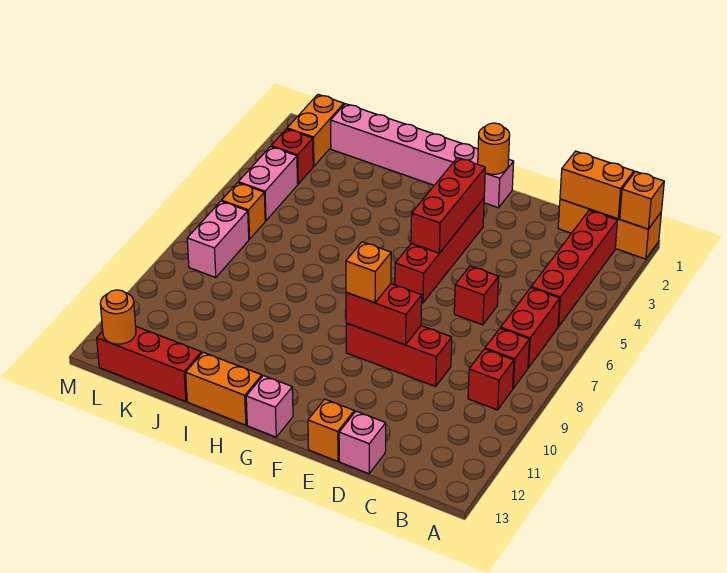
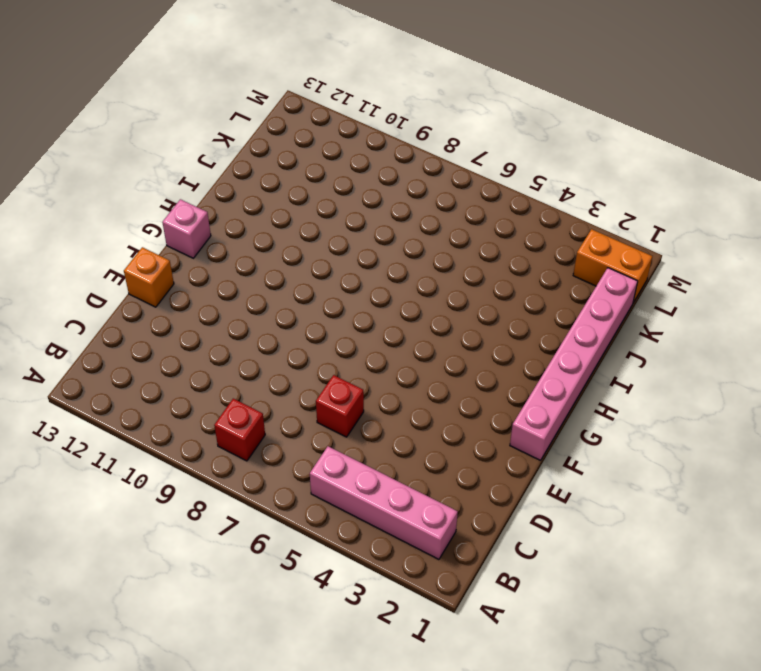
pink brick B2:B5 level 1 -> red brick B2:B5 level 1
none -> orange brick A1:C1 level 1
none -> red brick B6:B7 level 1
none -> red brick B9 level 1

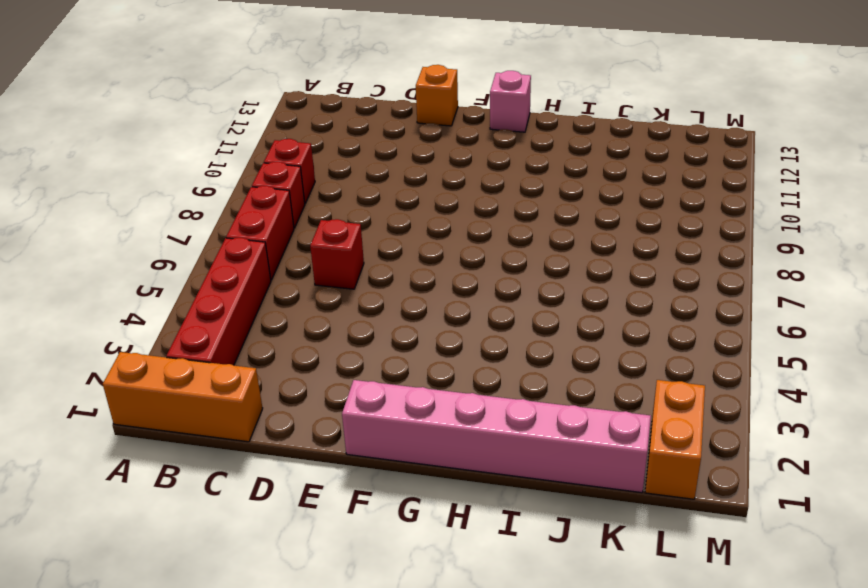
none -> red brick D9:F9 level 1
none -> pink brick D13 level 1
none -> red brick F3:F6 level 1

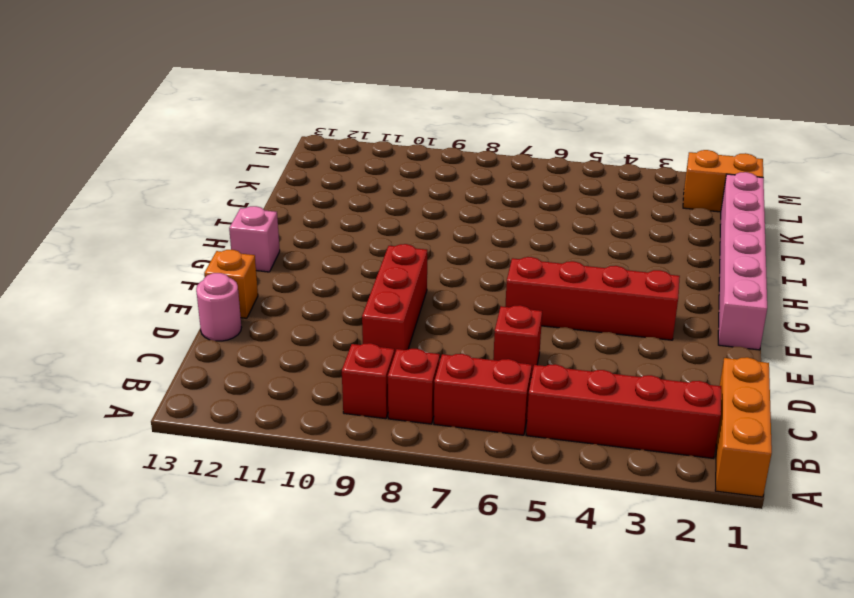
pink round brick D13 level 1 -> pink brick D13 level 1
none -> orange brick H13:I13 level 1
none -> red brick J13:L13 level 1
none -> red brick L3 level 1

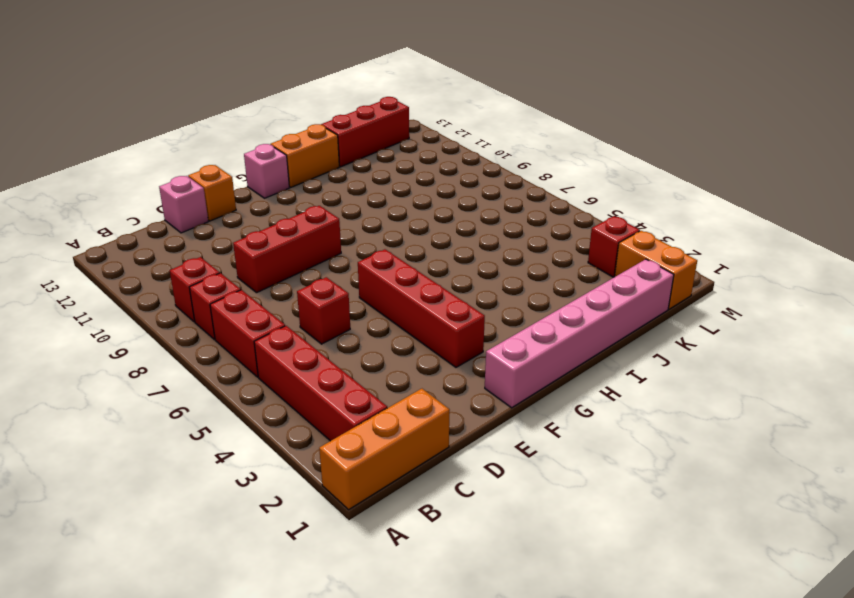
none -> pink brick L4:L5 level 1
none -> orange brick L6 level 1
none -> pink brick L7:L8 level 1

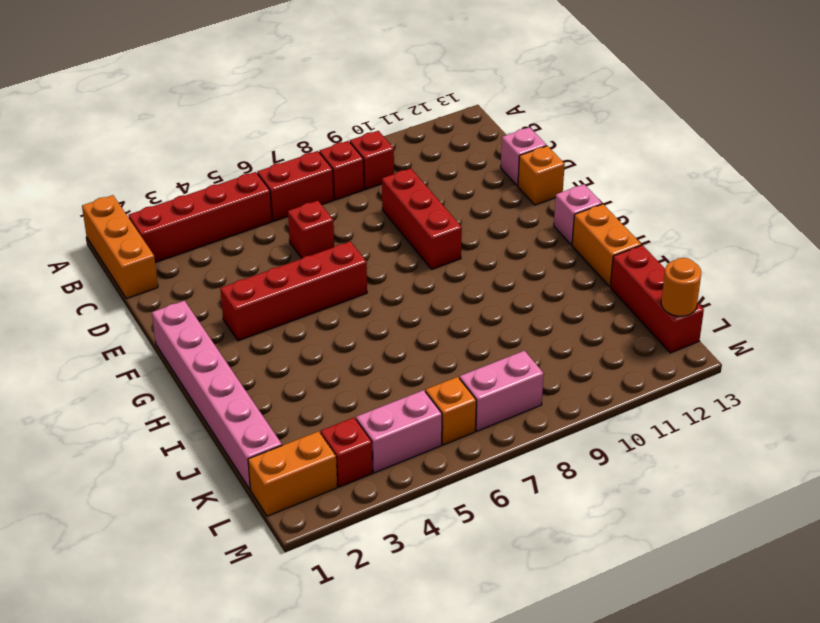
none -> orange brick A1 level 2
none -> orange brick B1:C1 level 2
none -> red brick E9:F9 level 2

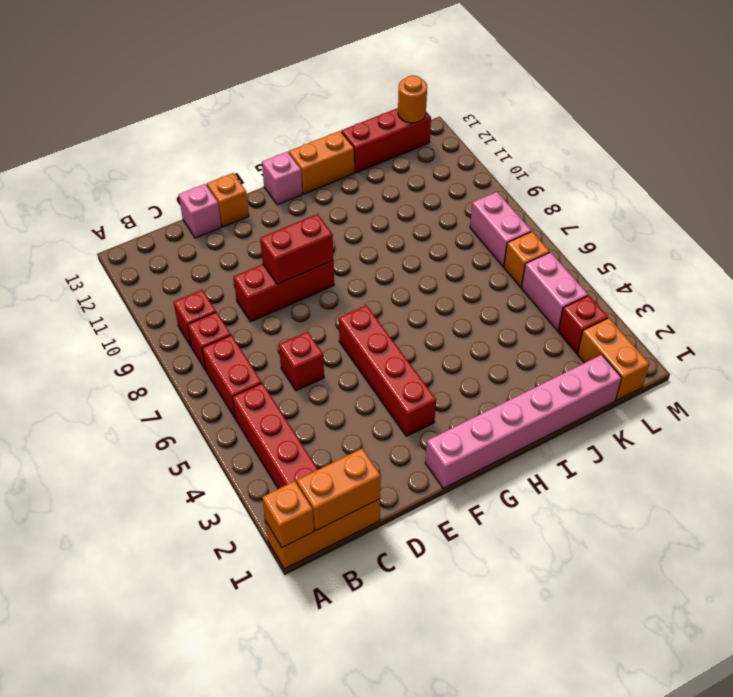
none -> orange round brick F1 level 2
none -> red brick F3:F5 level 2
none -> orange brick F9 level 3

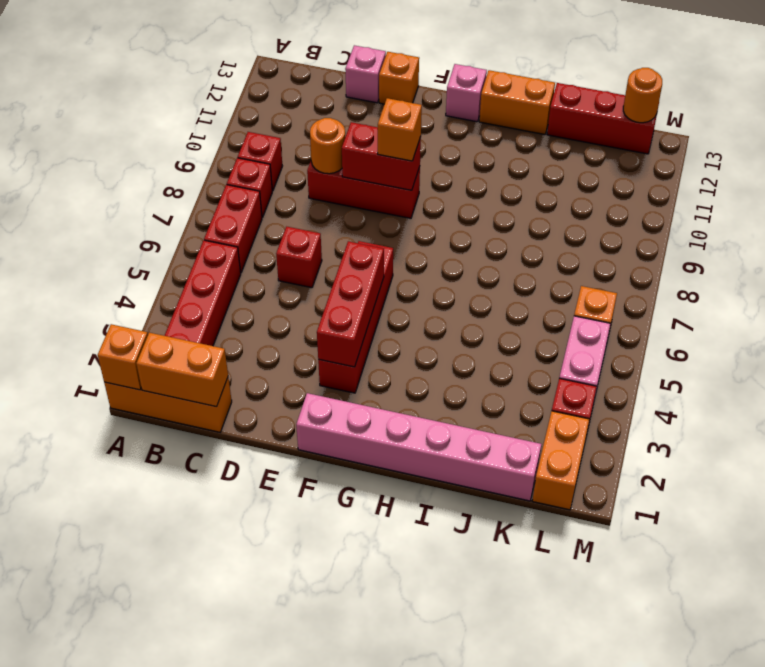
orange round brick D9 level 2 -> orange round brick F1 level 2
none -> pink brick L7:L8 level 1

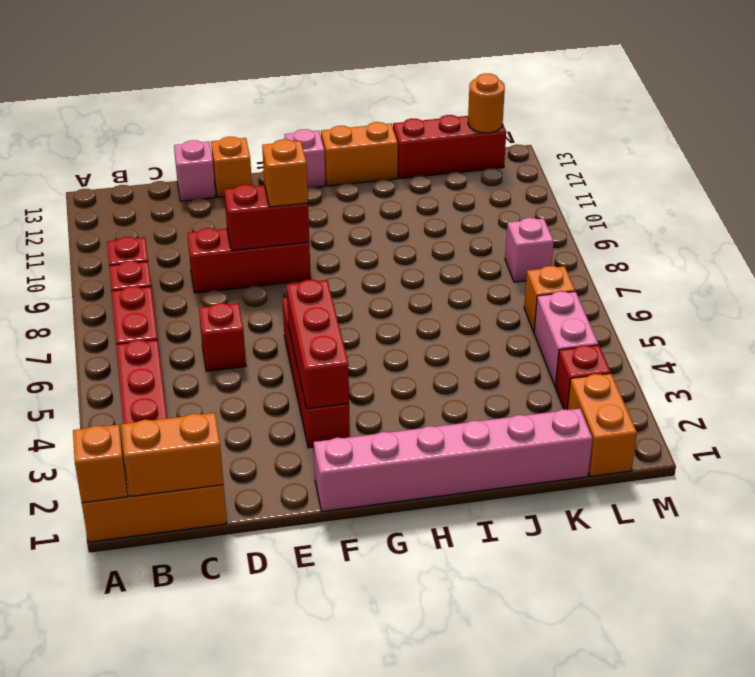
pink brick L8 level 1 -> pink brick L7:L8 level 1
none -> orange round brick F1 level 2

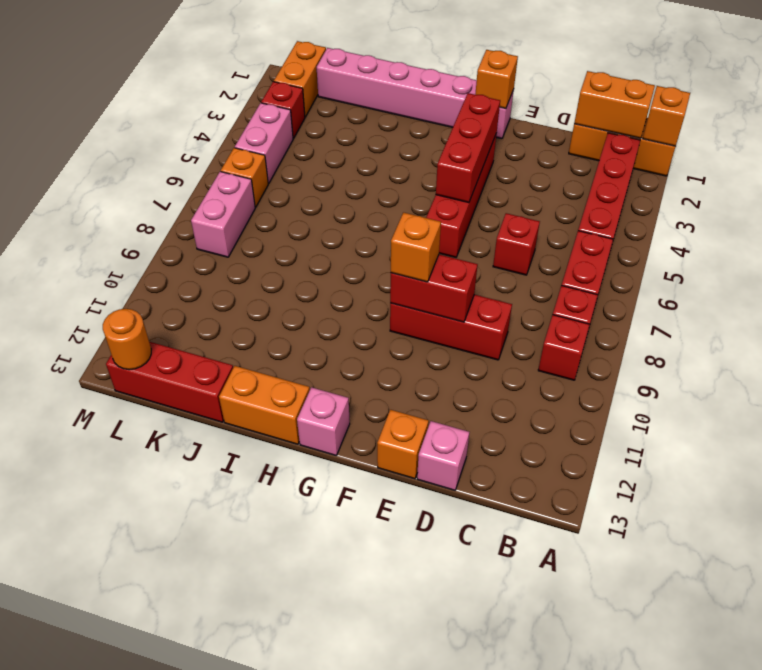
orange brick F1 level 2 -> orange round brick F1 level 2

